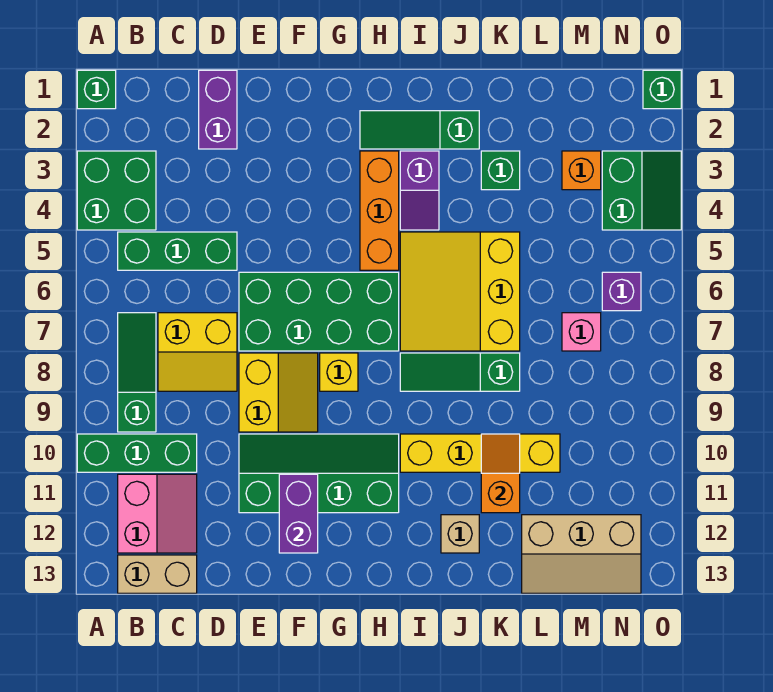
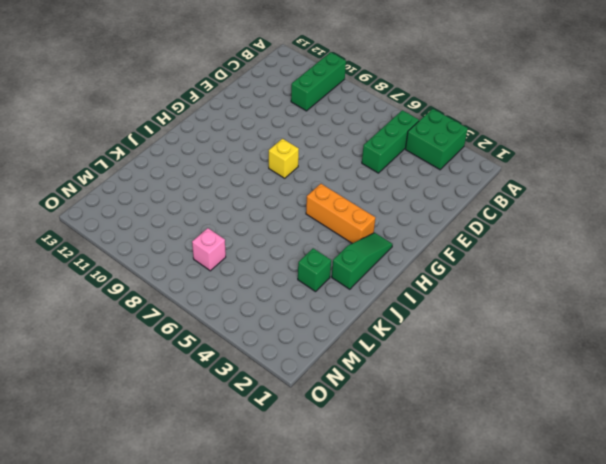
none -> green brick A1 level 1
none -> green slope B7:B9 level 1 top 9
none -> pink slope B11:C12 level 1 top B

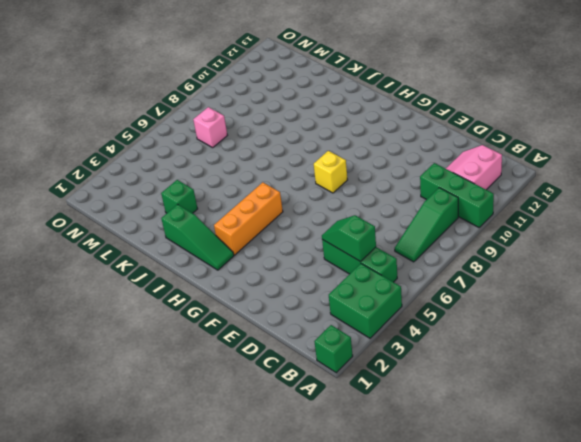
green slope C5:D5 level 2 top C -> none
none -> tan brick B13:C13 level 1
none -> yellow slope C7:D8 level 1 top 7
none -> purple brick D1:D2 level 1

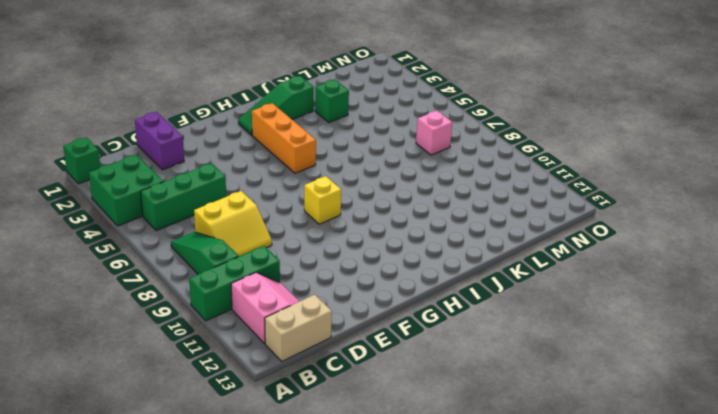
none -> green brick E6:H7 level 1
none -> yellow slope E8:F9 level 1 top E
none -> green slope E10:H11 level 1 top 11

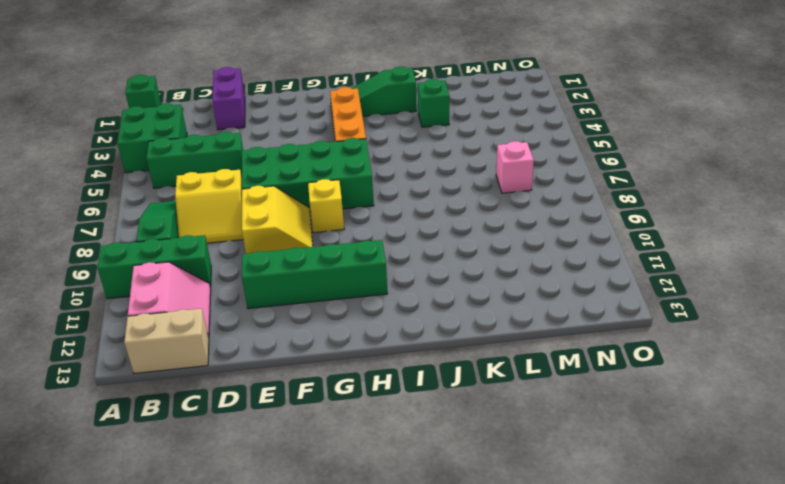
none -> purple slope I3:I4 level 1 top 3
none -> yellow slope I5:K7 level 1 top K
none -> green slope I8:K8 level 1 top K

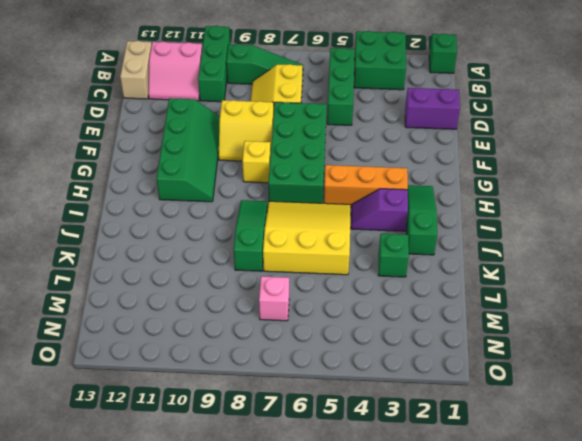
none -> yellow brick I10:L10 level 1
none -> tan brick J12 level 1
none -> tan slope L12:N13 level 1 top 12

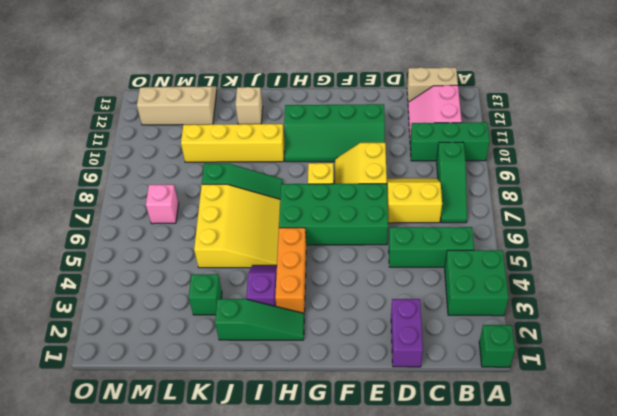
none -> orange brick M3 level 1
none -> green slope N3:O4 level 1 top N
none -> purple brick N6 level 1

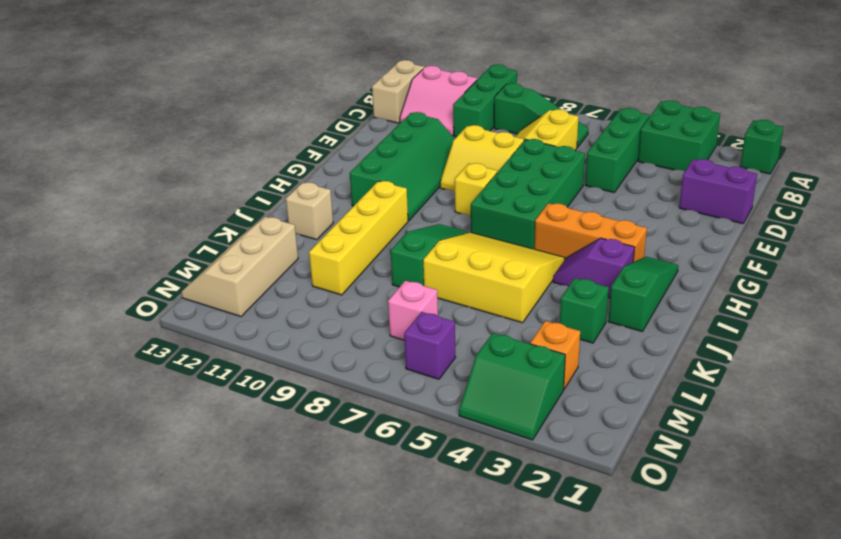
none -> green brick O1 level 1
none -> purple brick F11:F12 level 2
none -> orange slope K10:K11 level 2 top 11

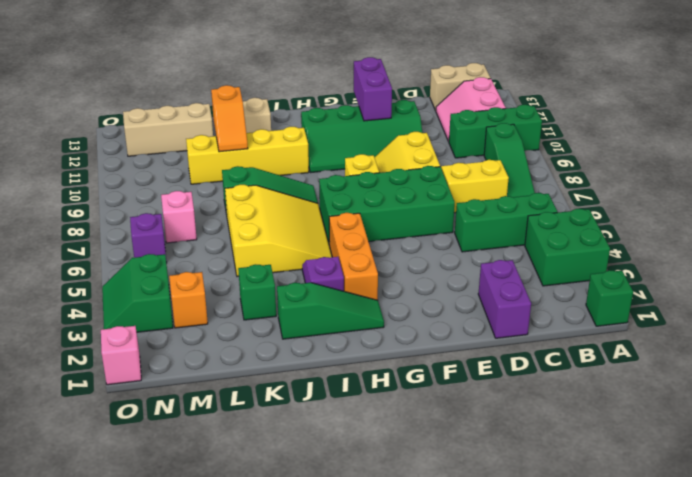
pink brick O1 level 1 -> green brick O1 level 1

